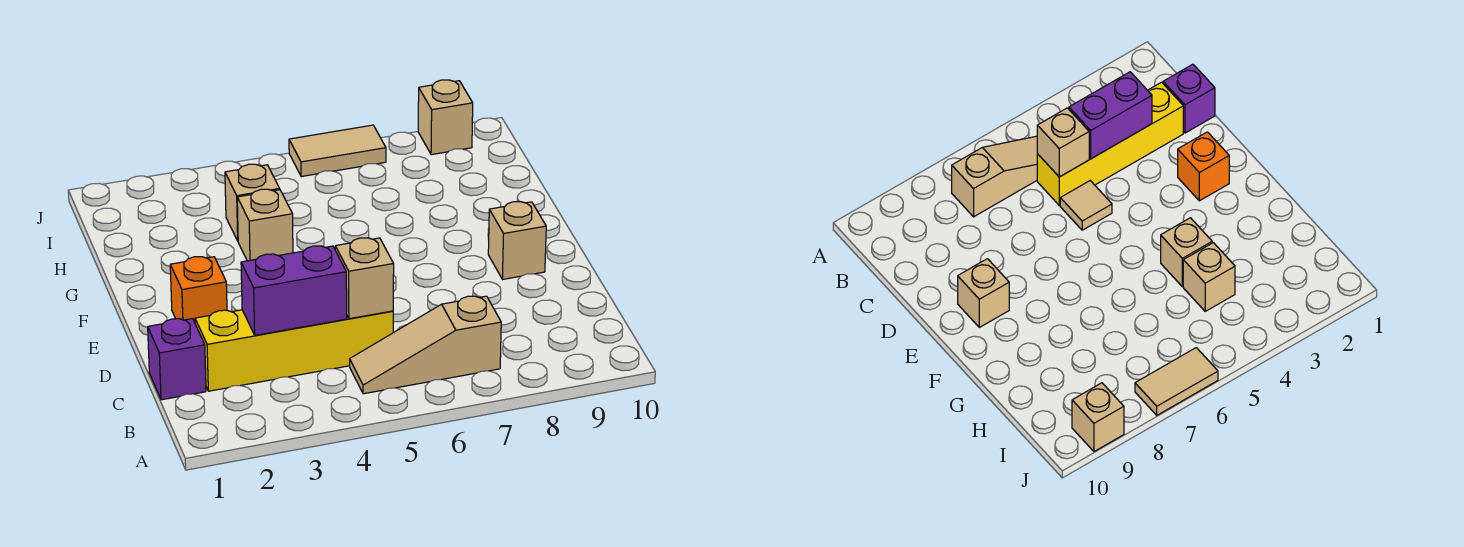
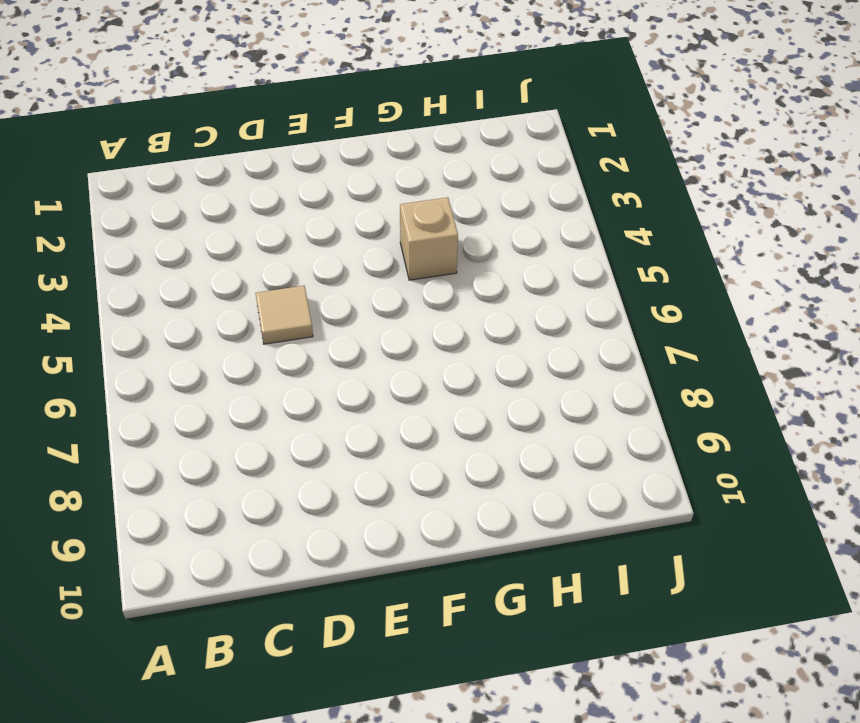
none -> tan slope B5:B7 level 1 top 7
none -> purple brick C1 level 1
none -> yellow brick C2:C5 level 1

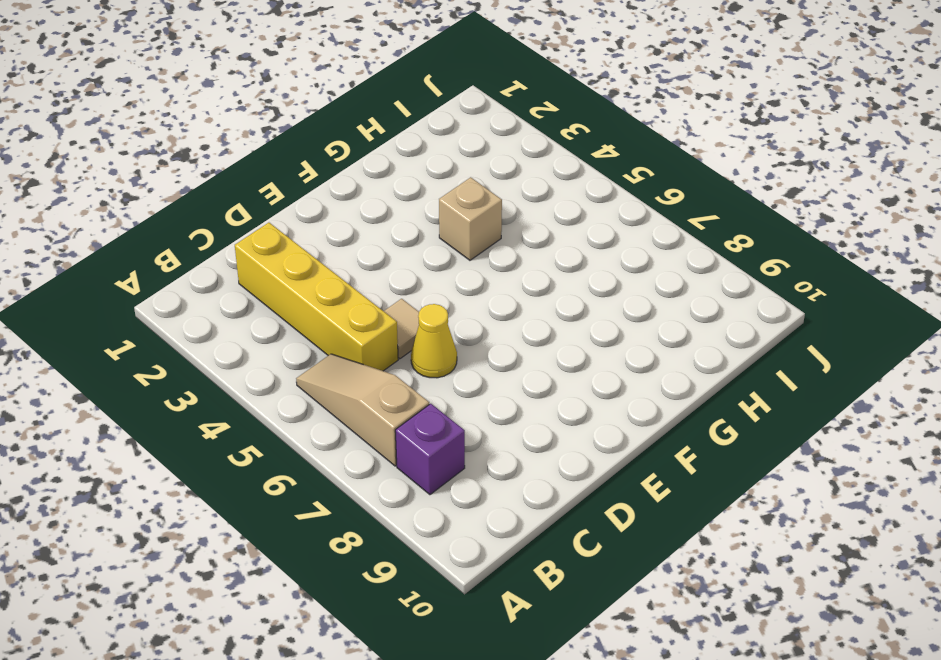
purple brick B8 level 1 -> purple brick C1 level 1
yellow cone D6 level 1 -> none
none -> orange brick E2 level 1
none -> tan brick E9 level 1
none -> tan brick H4 level 1

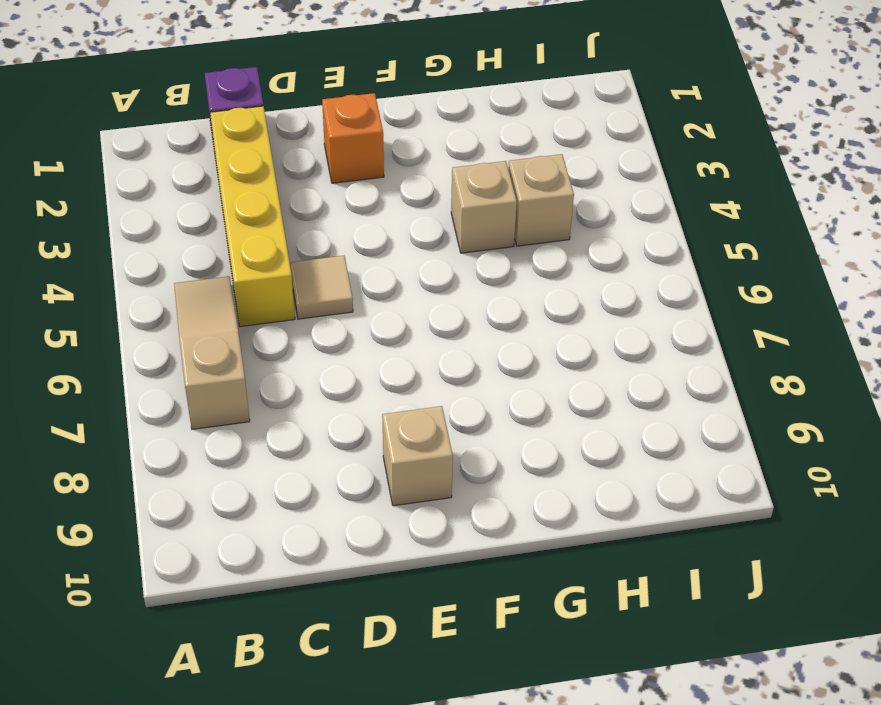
none -> tan tile J6:J7 level 1
none -> tan brick J9 level 1
none -> purple brick C3:C4 level 2

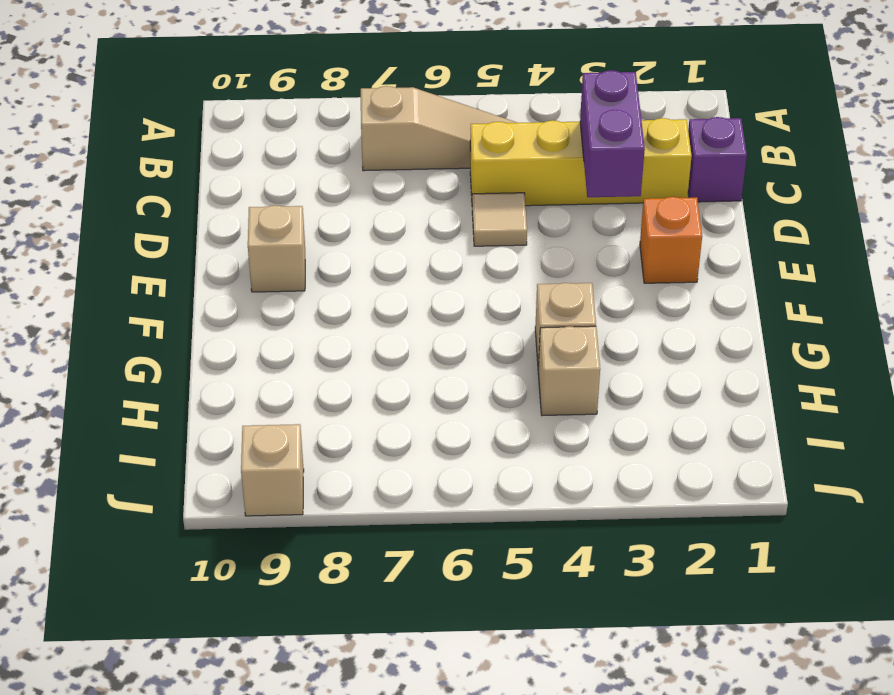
purple brick C3:D3 level 2 -> purple brick C3:C4 level 2
none -> tan tile J6:J7 level 1
none -> tan brick C5 level 2

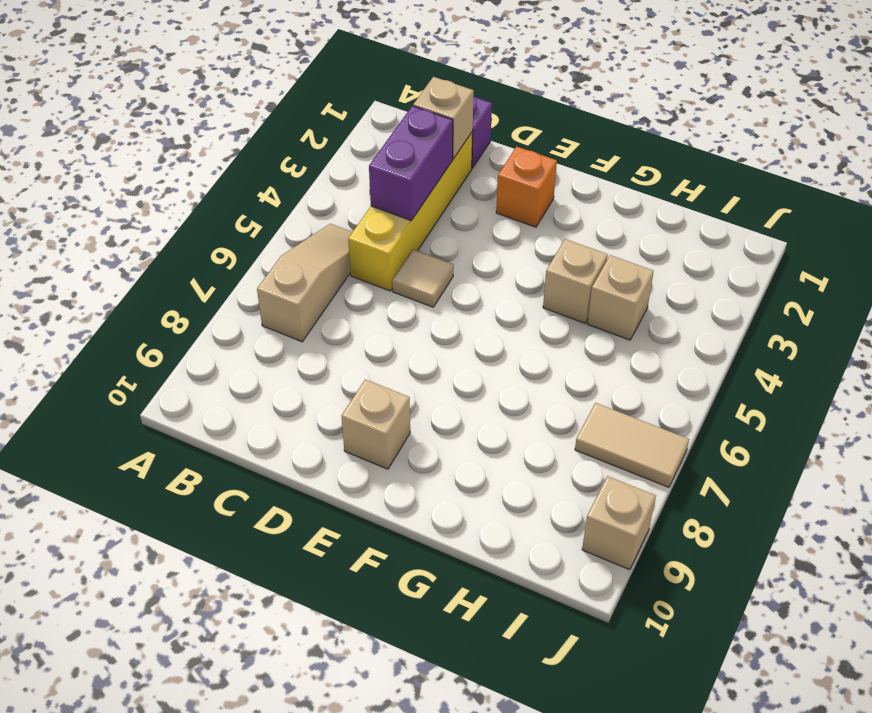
tan brick C2 level 2 -> tan brick C5 level 2
tan tile I7:J7 level 1 -> tan tile J6:J7 level 1

